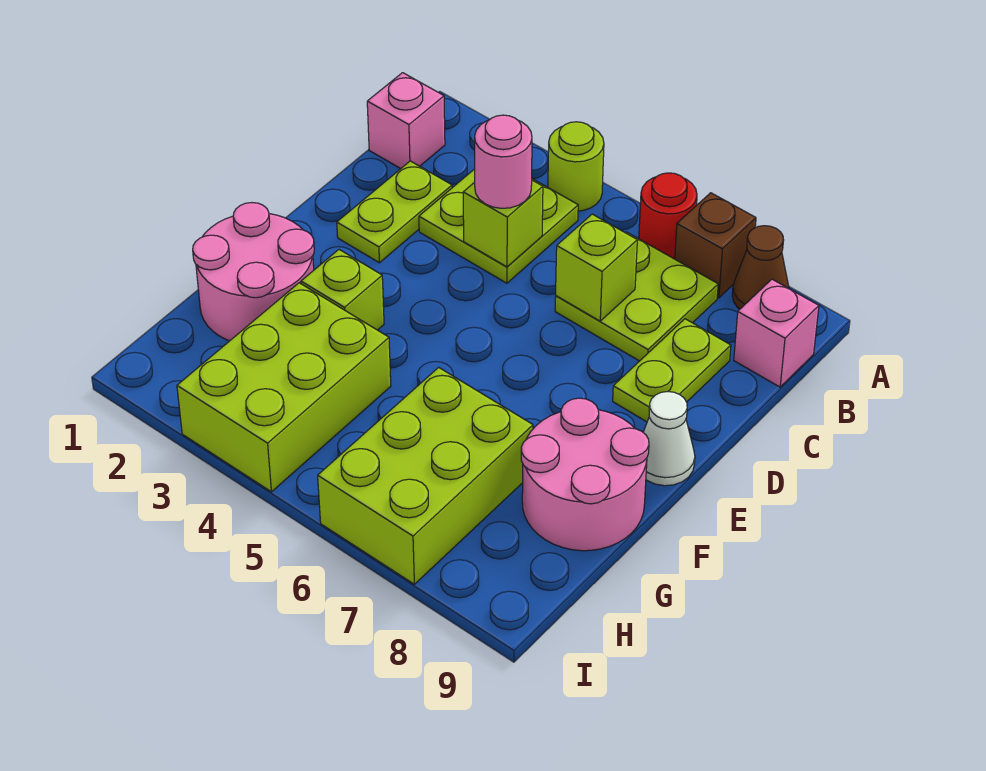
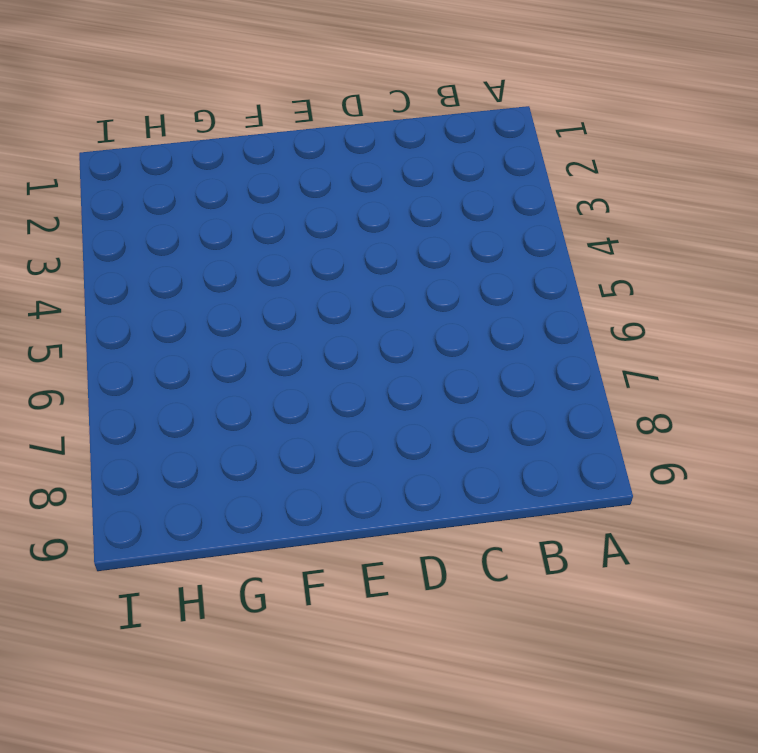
none -> lime round brick A4 level 1
none -> red round brick A6 level 1
none -> brown brick A7 level 1

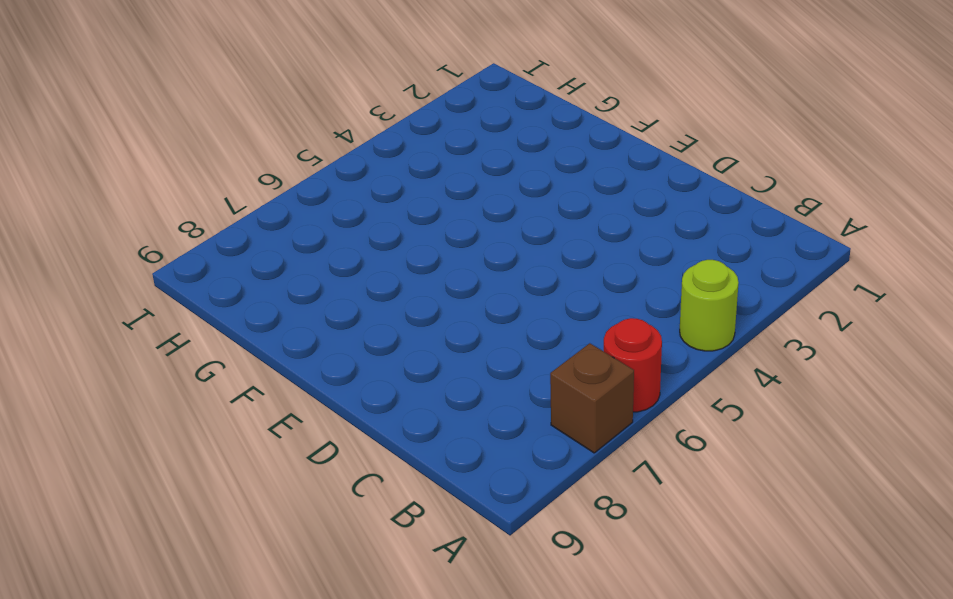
none -> brown cone A8 level 1
none -> pink brick B1 level 1
none -> lime plate B3:C4 level 1

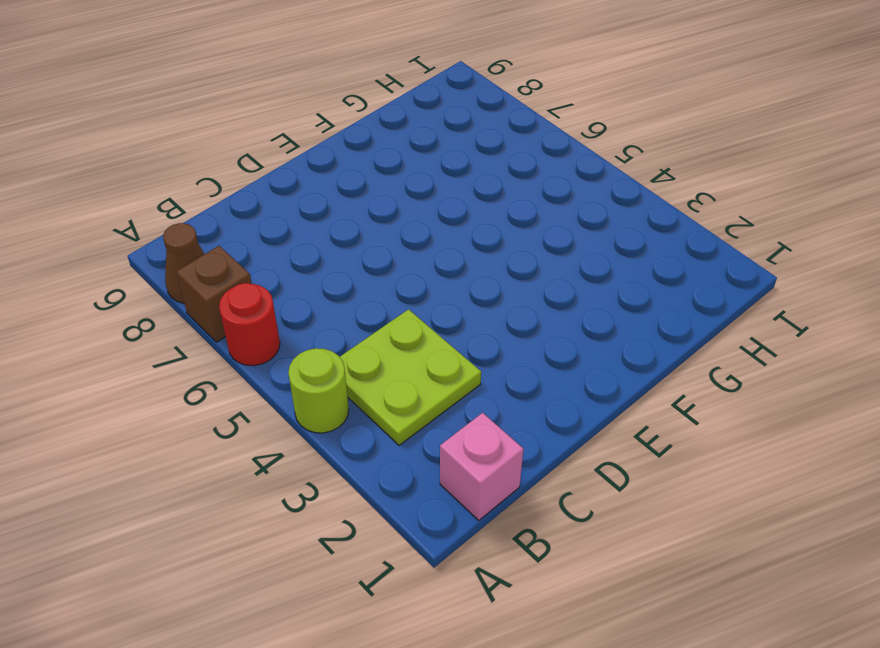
none -> lime plate B6:C7 level 1
none -> pink brick B9 level 1
none -> lime plate C2:D2 level 1

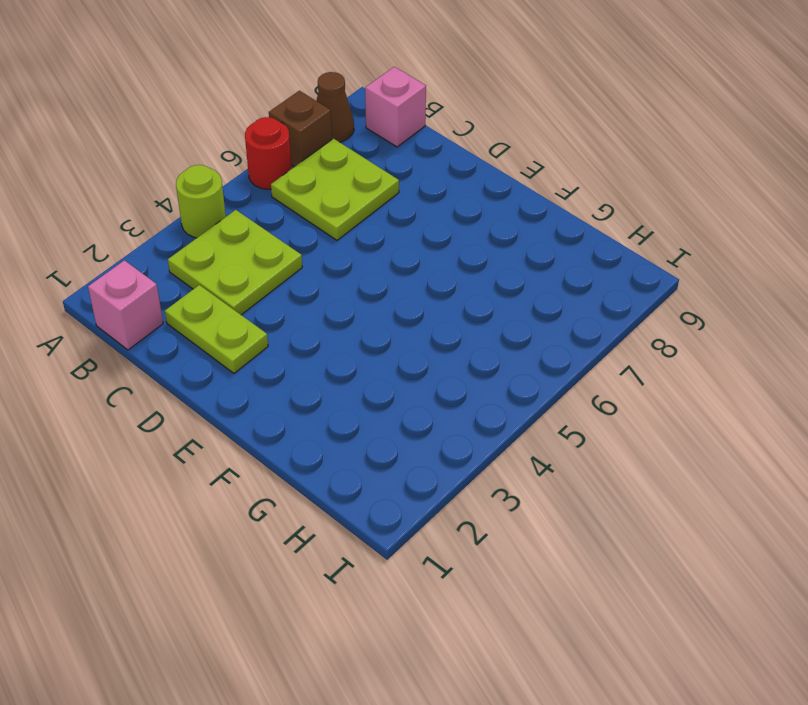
none -> lime plate C8:D8 level 1
none -> white cone E9 level 1
none -> pink round brick F1:G2 level 1

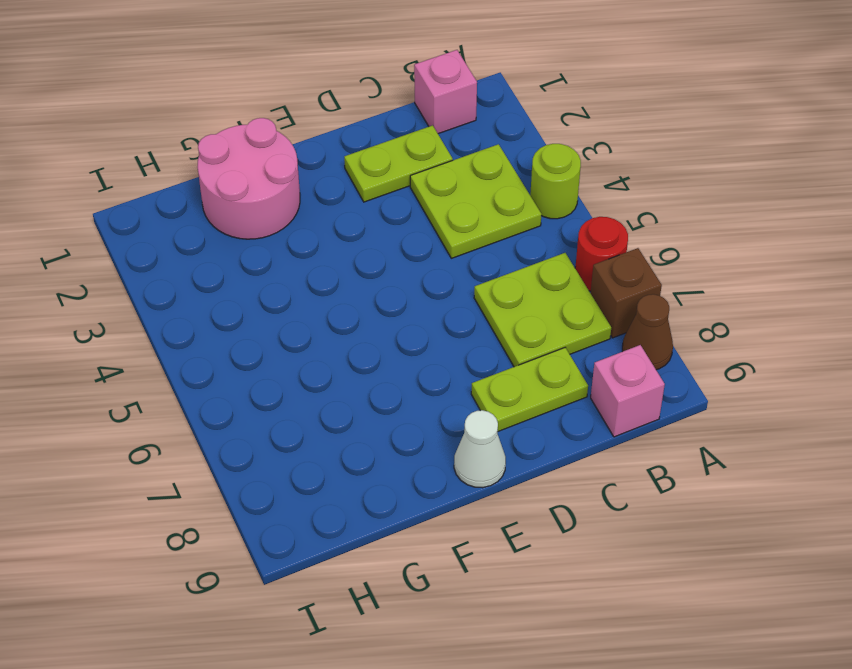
none -> lime brick F3 level 1
none -> pink round brick F8:G9 level 1
none -> lime brick G3:I4 level 1

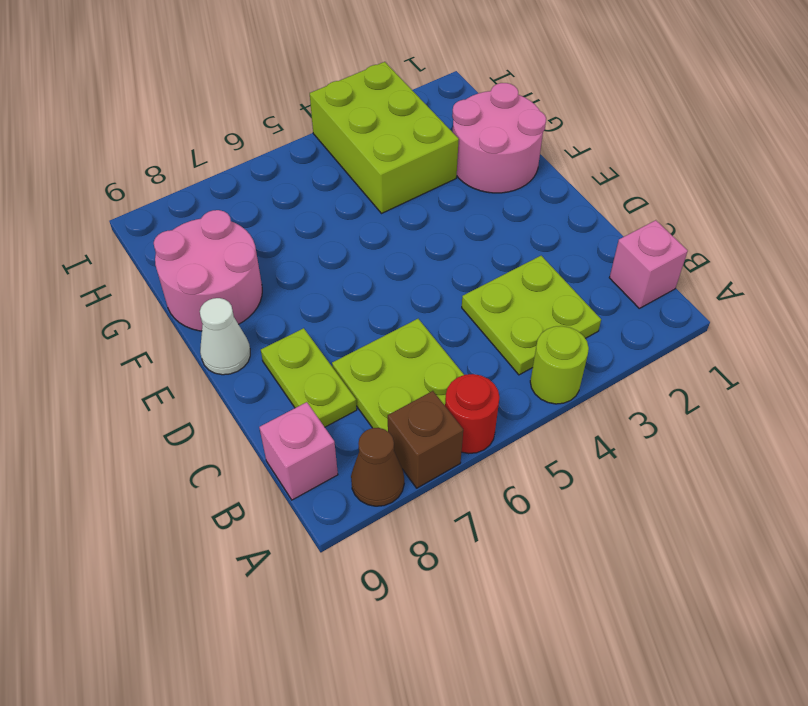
none -> lime plate C2:D2 level 1
none -> lime brick F3 level 1
none -> lime brick G6:I7 level 1

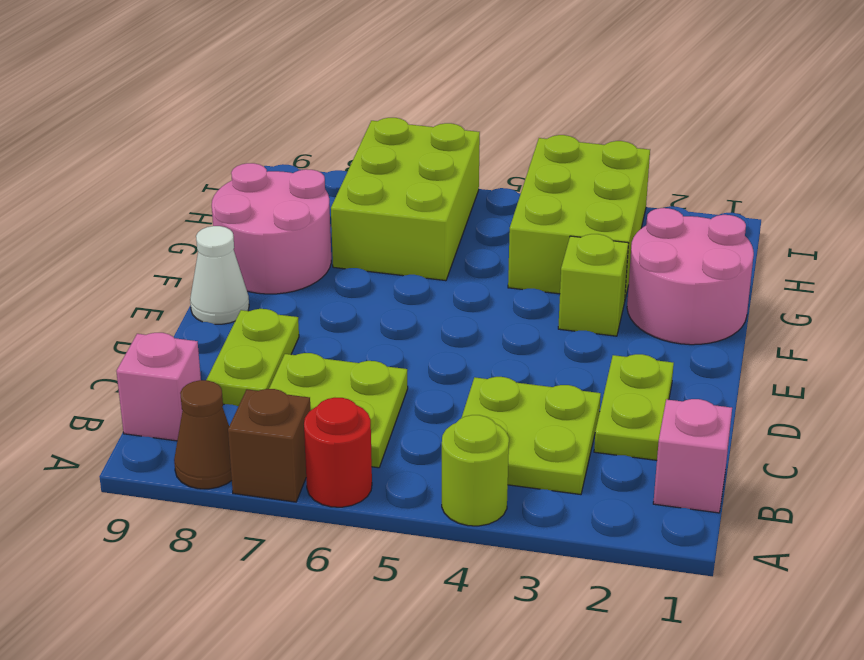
none -> lime brick C4 level 2
none -> lime brick C6 level 2
none -> pink round brick C4 level 3

